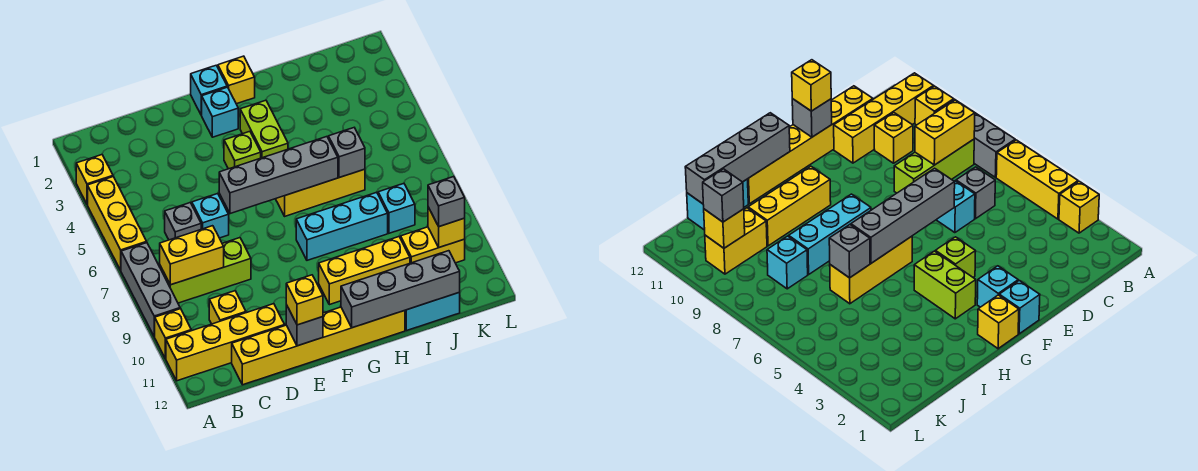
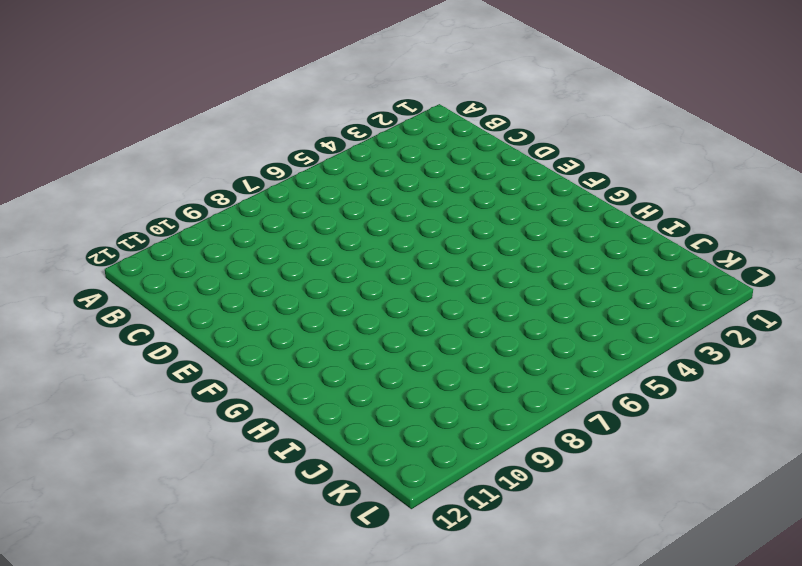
none -> yellow brick A3 level 1
none -> yellow brick A4:A6 level 1
none -> grey brick A7:A9 level 1

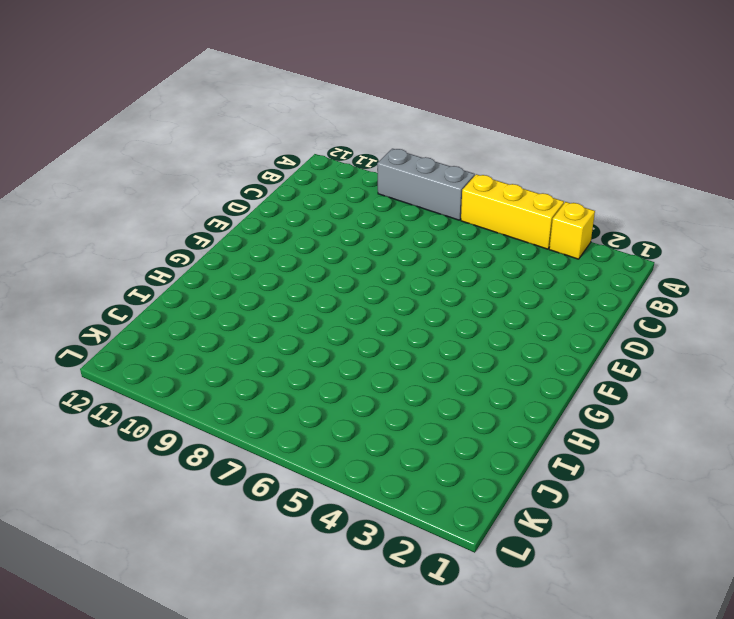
none -> yellow brick A10 level 1
none -> yellow brick A11:D11 level 1
none -> lime brick B8:D8 level 1

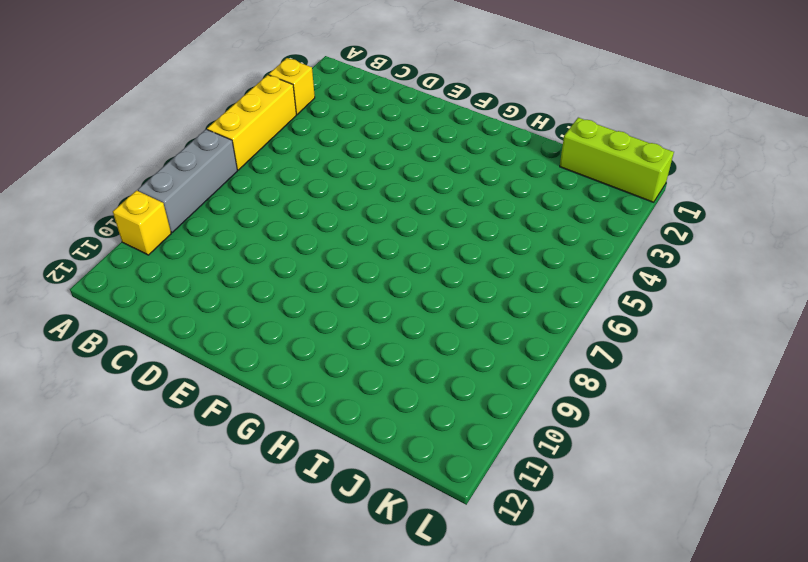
lime brick J1:L1 level 1 -> lime brick B8:D8 level 1
none -> yellow brick A11:D11 level 1
none -> grey brick C6 level 1
none -> yellow brick C10 level 1

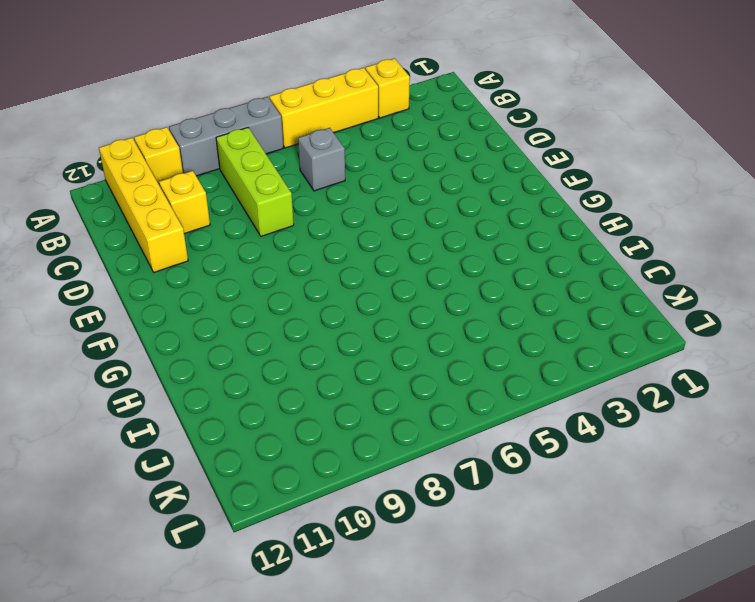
none -> yellow brick C12:H12 level 1
none -> cyan brick D6 level 1
none -> cyan brick F1 level 1

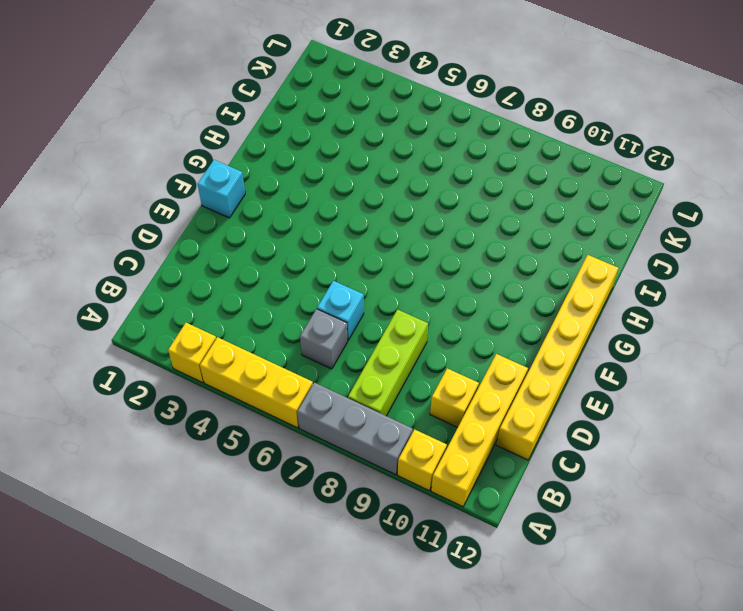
none -> cyan brick F2 level 1
none -> lime brick F4 level 1
none -> yellow brick G1 level 1

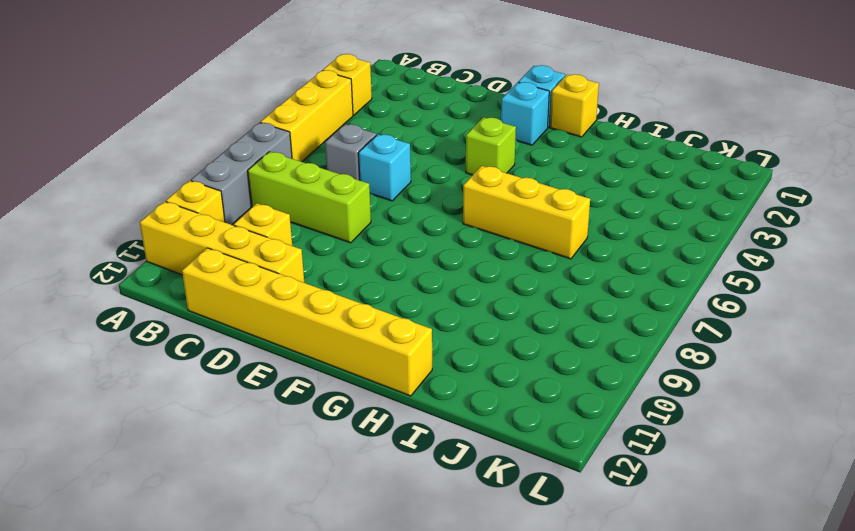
none -> lime brick G3:G4 level 1
none -> cyan brick G8:I8 level 1
none -> yellow brick G10:I10 level 1

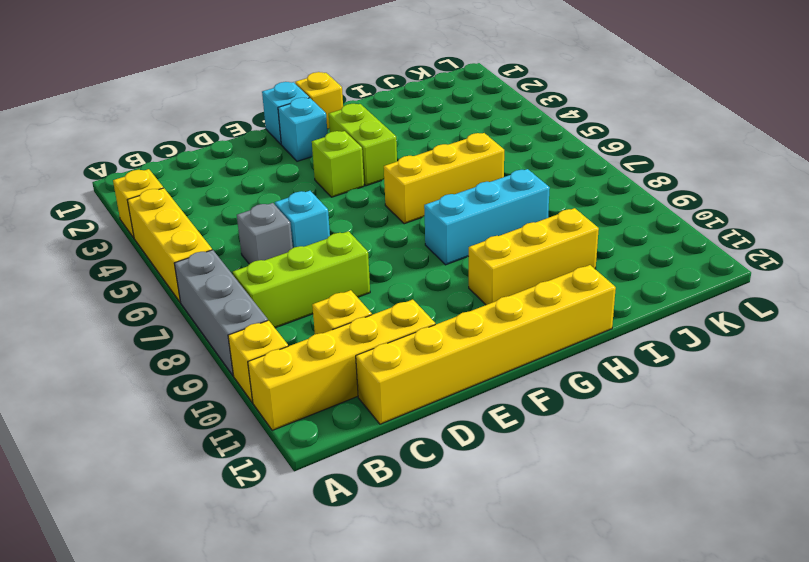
none -> cyan brick I12:J12 level 1
none -> cyan brick J8 level 1
none -> yellow brick J10:K10 level 1

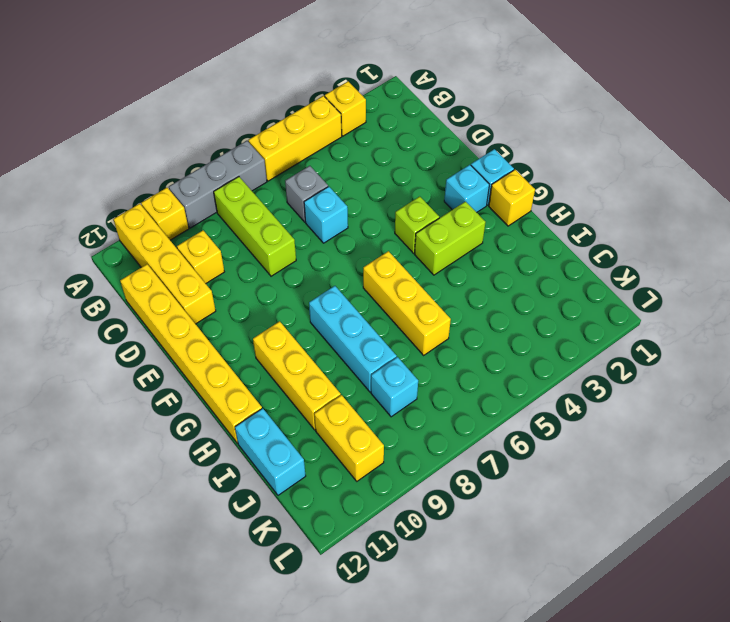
none -> yellow brick B8:C8 level 2
none -> grey brick E6:H6 level 2
none -> grey brick E12 level 2

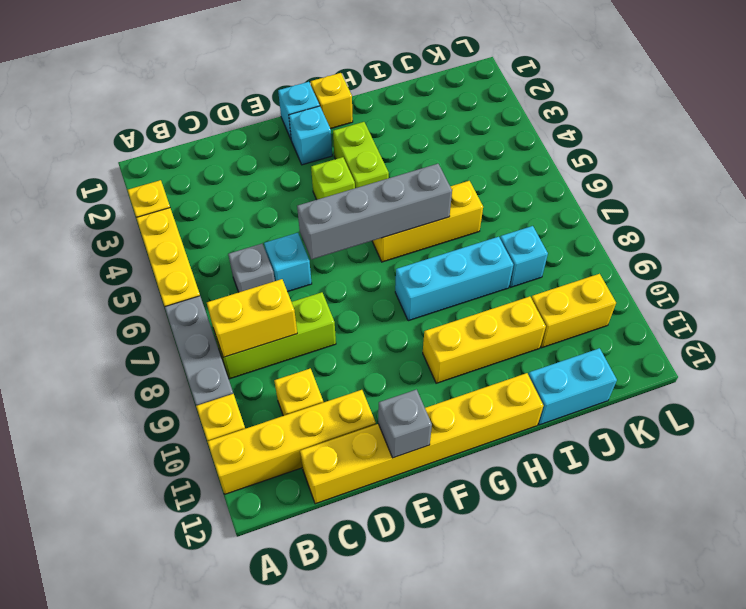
none -> grey brick G12:J12 level 2
none -> grey brick I6 level 2
none -> yellow brick K10 level 2

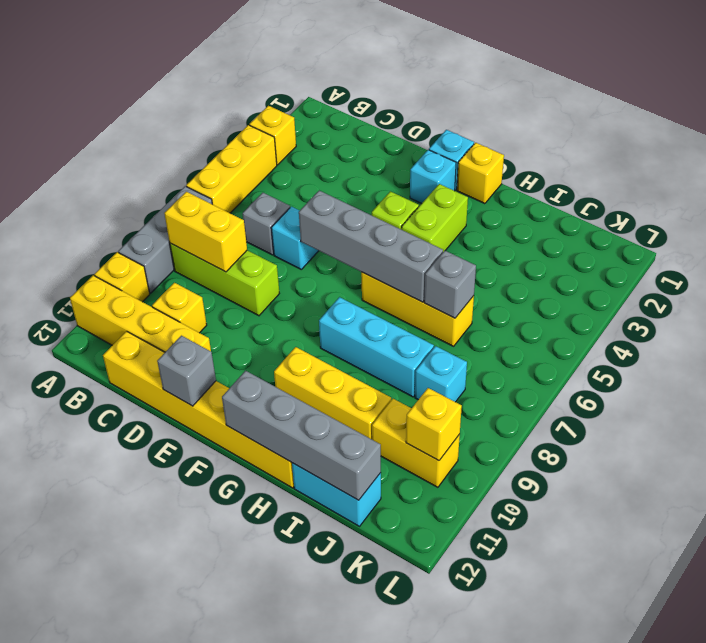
none -> yellow brick E12 level 3
none -> grey brick K10 level 3

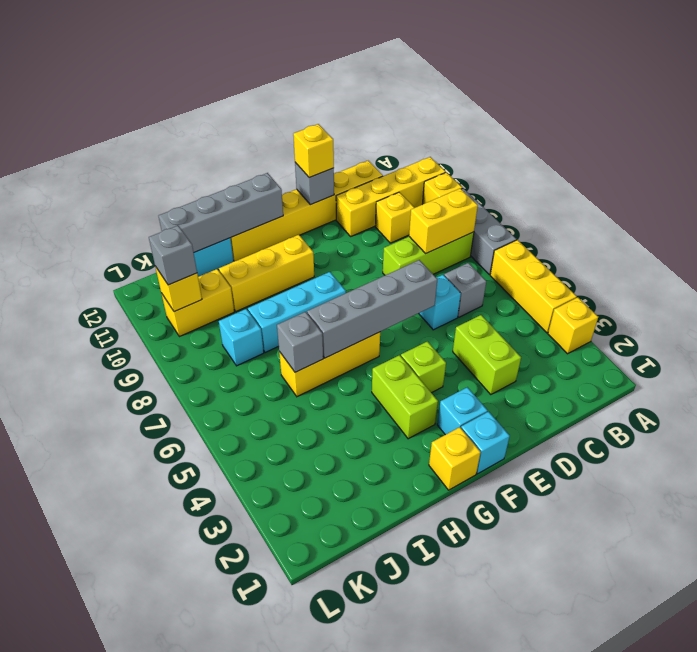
lime brick D3:D4 level 1 -> none

